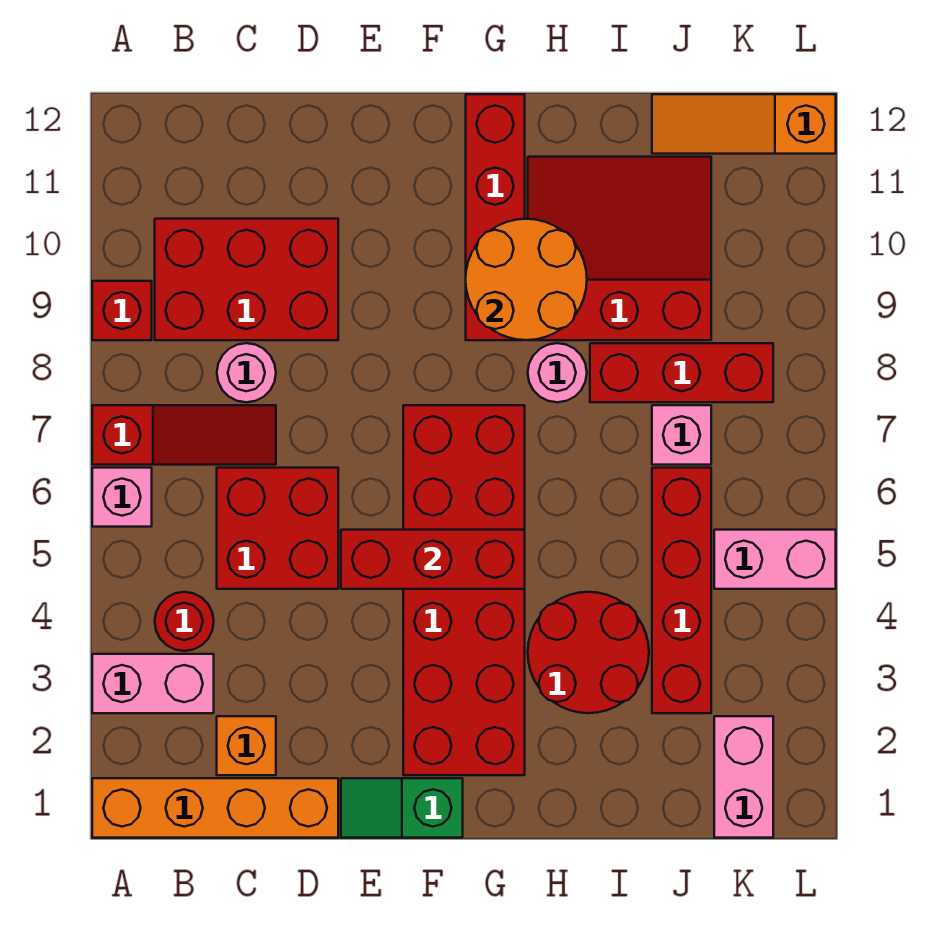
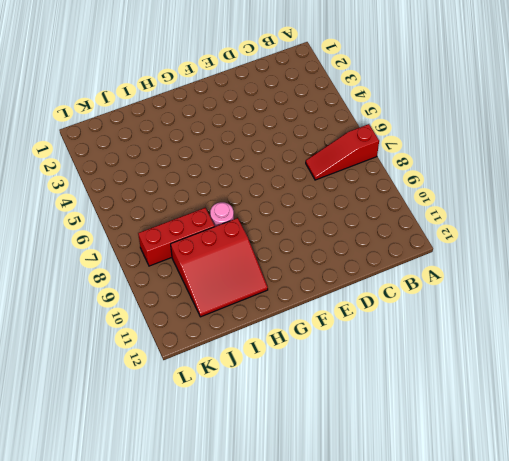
none -> orange brick A1:D1 level 1
none -> pink brick A3:B3 level 1
none -> pink brick A6 level 1

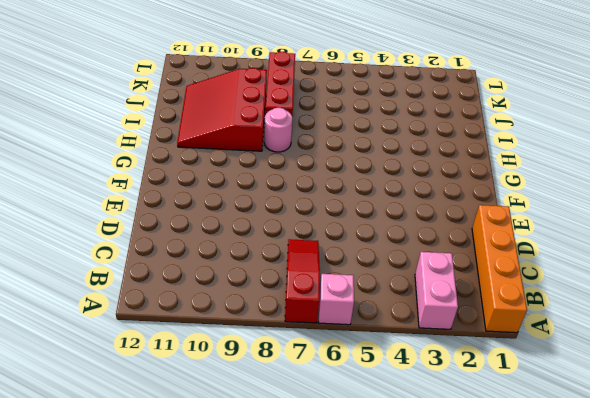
none -> red brick A9 level 1
none -> red round brick B4 level 1
none -> red brick B9:D10 level 1

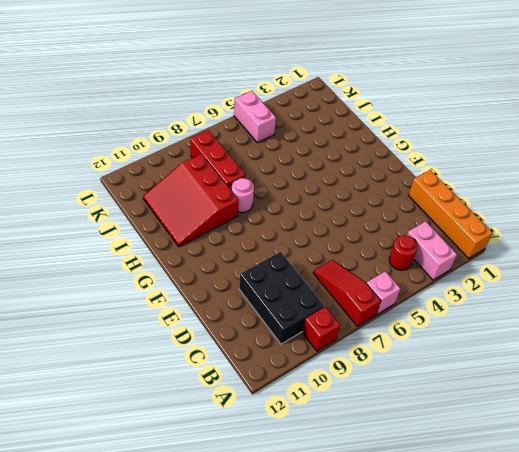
black brick B9:D10 level 1 -> red brick B9:D10 level 1
none -> orange brick C2 level 1
none -> red brick C5:D6 level 1
none -> pink round brick C8 level 1

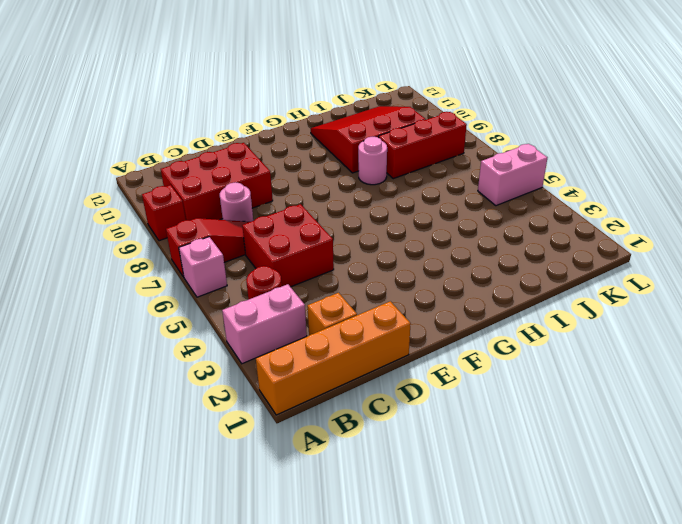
none -> green slope E1:F1 level 1 top F
none -> red brick F2:G7 level 1
none -> red brick G9:G12 level 1

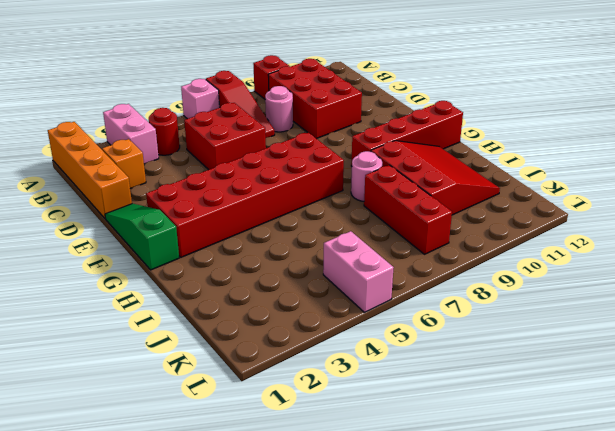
green slope E1:G1 level 1 top G -> green slope E1:F1 level 1 top F
none -> red round brick H3:I4 level 1
none -> red brick J3:J6 level 1
none -> pink brick J7 level 1

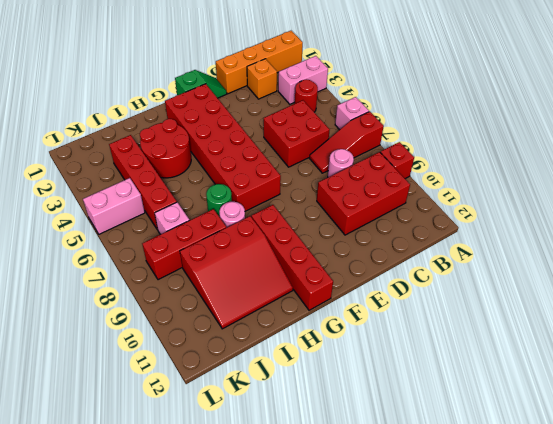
green round brick H7 level 1 -> none
none -> orange slope J12:L12 level 1 top L
none -> pink brick K1:K2 level 1
none -> red brick E5:G5 level 2

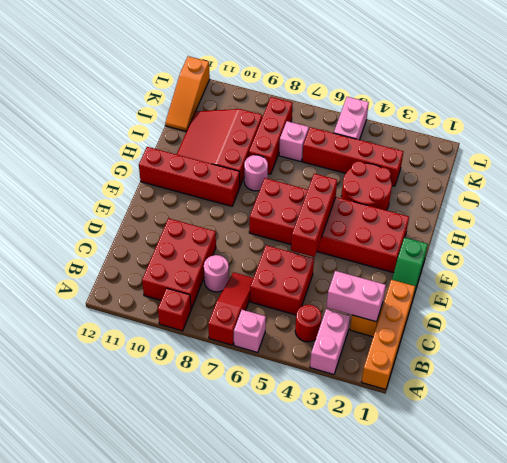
pink brick C2:C3 level 2 -> pink brick K1:K2 level 1
none -> orange round brick G9:H10 level 2

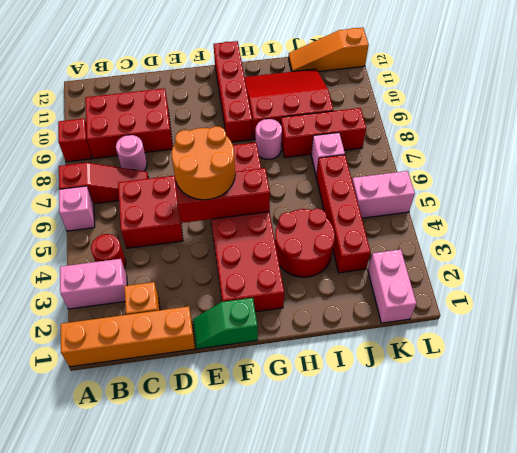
orange round brick E5:F6 level 3 -> orange round brick G9:H10 level 2

